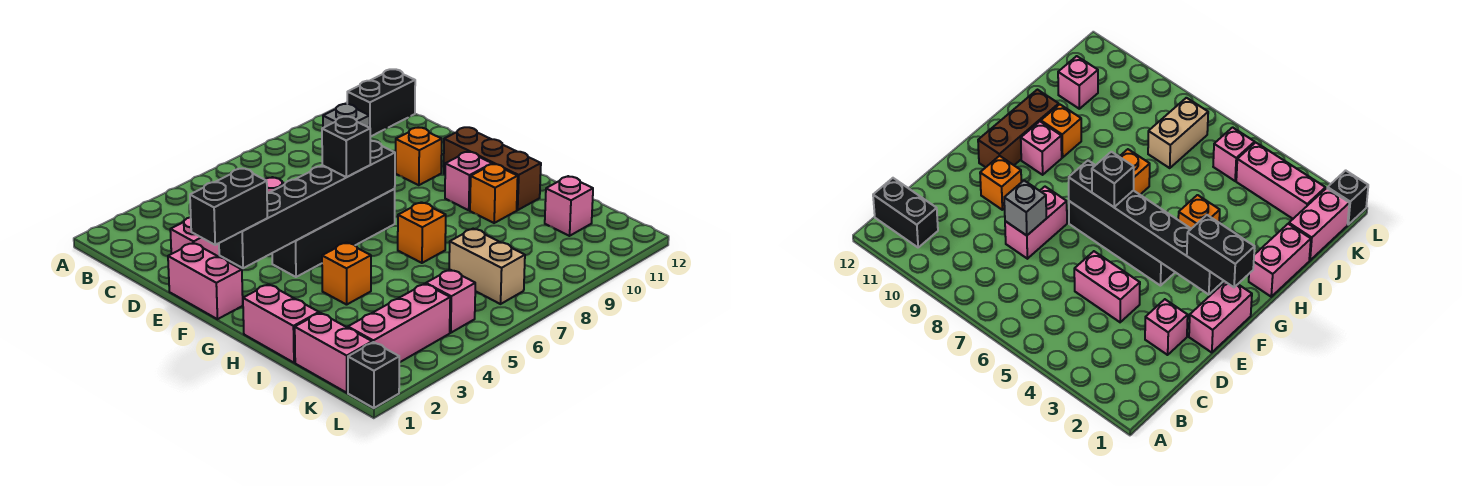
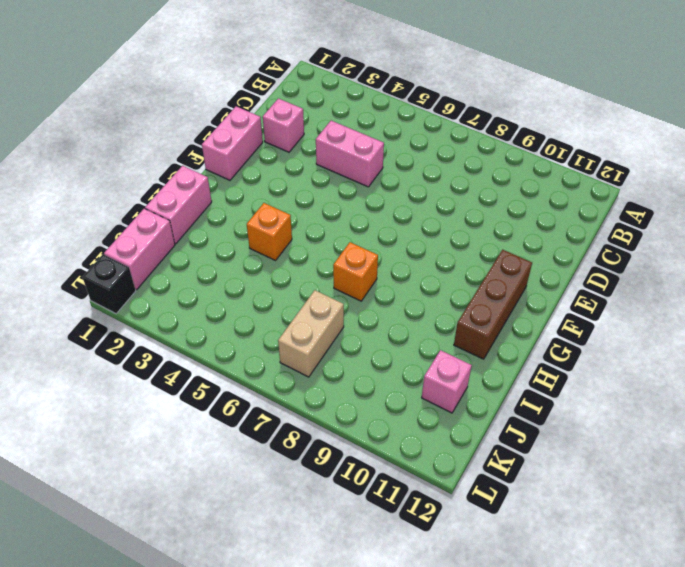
none -> black brick B11:B12 level 1
none -> pink brick D8:E8 level 1
none -> orange brick E10 level 1

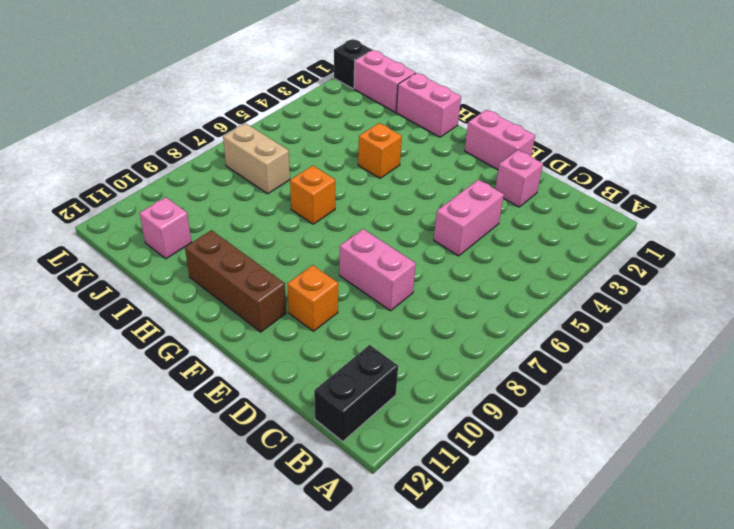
none -> black brick F4:F7 level 1
none -> pink brick G10 level 1
none -> orange brick H10 level 1

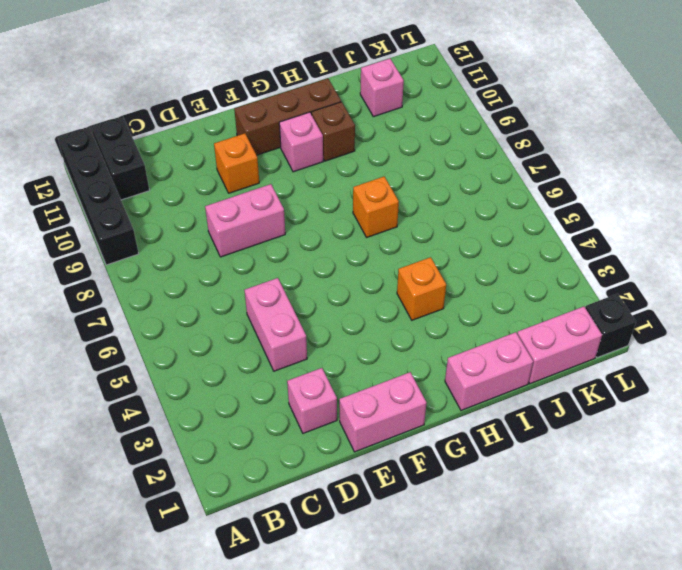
black brick A9:A12 level 1 -> black brick F4:F7 level 1
brown brick H10 level 1 -> orange brick H10 level 1
none -> tan brick J7:K7 level 1
none -> pink brick K2:K4 level 1
none -> pink brick K5 level 1

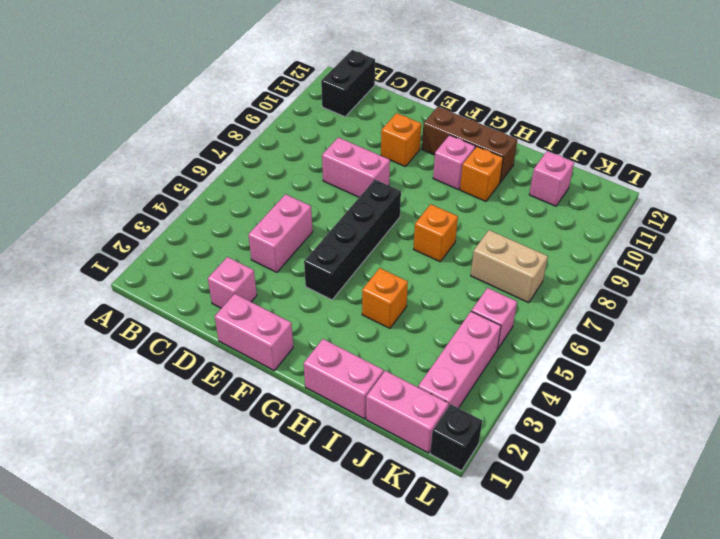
none -> grey brick D8 level 2
none -> black brick F2:F7 level 2
none -> black brick F1:F2 level 3

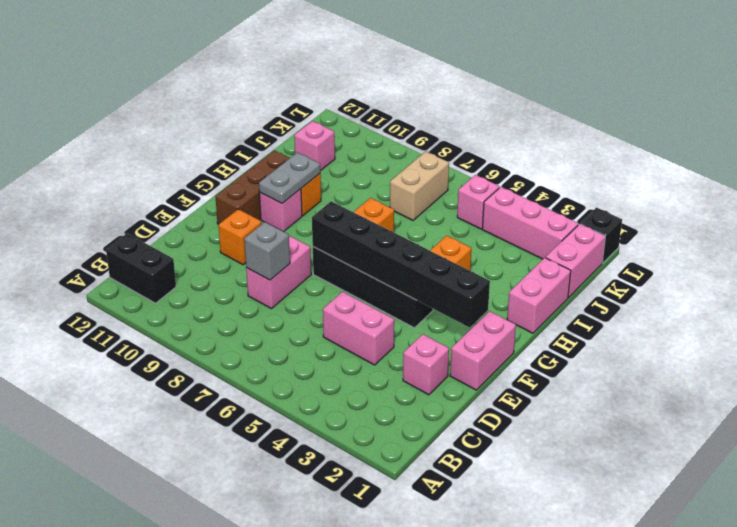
grey plate G10:H10 level 2 -> none
none -> black brick F1:F2 level 3
none -> black brick F6 level 3

